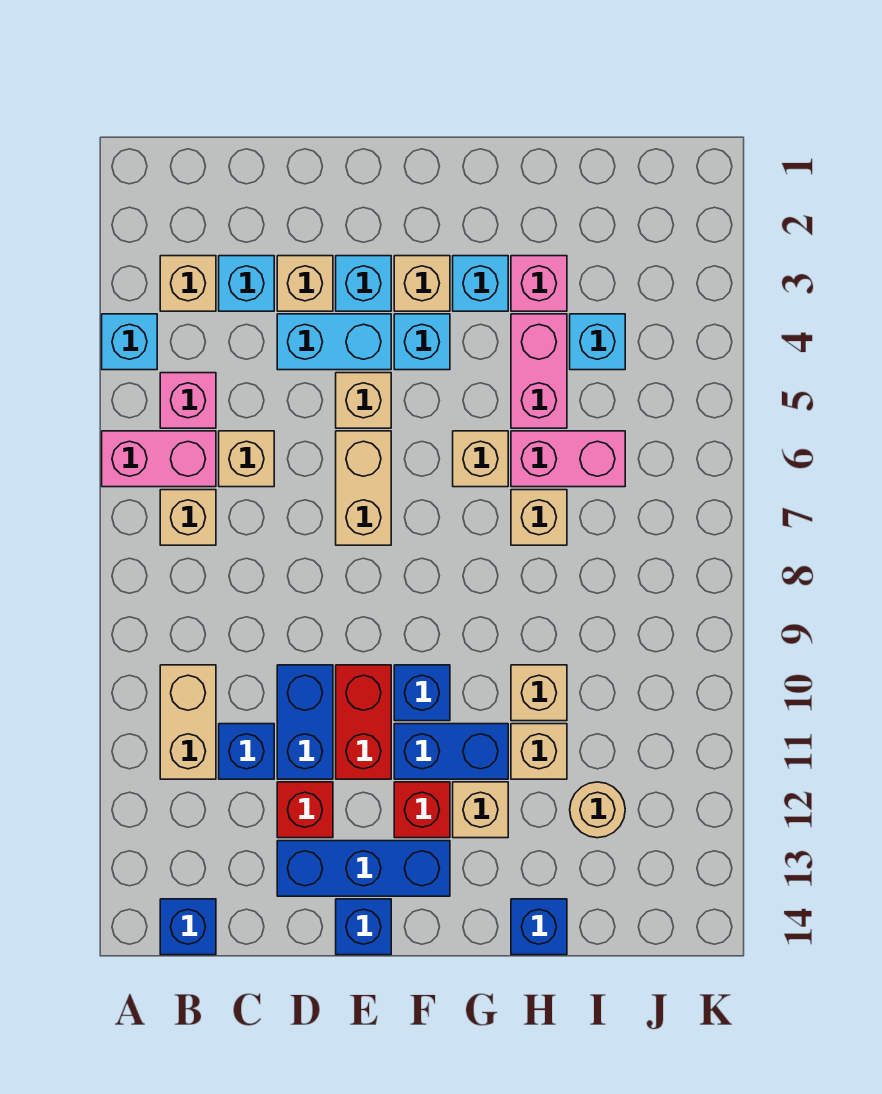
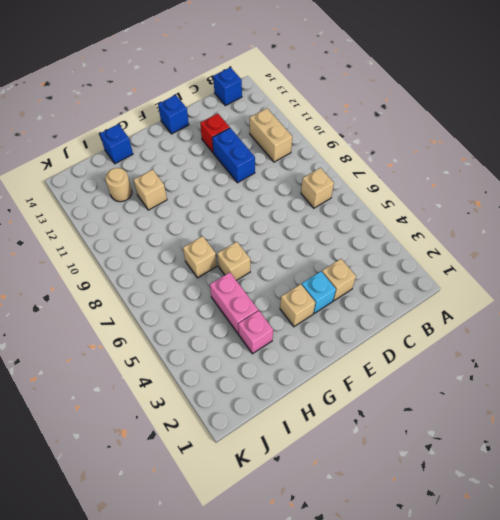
none -> cyan brick A4 level 1
none -> pink brick A6:B6 level 1
none -> tan brick B3 level 1
none -> pink brick B5 level 1

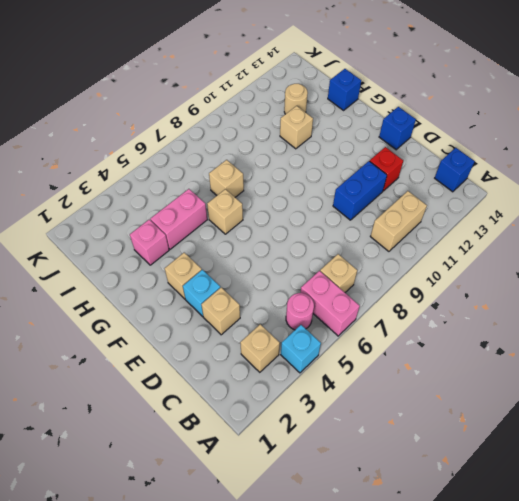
pink round brick B5 level 1 -> pink brick B5 level 1
none -> cyan brick C3 level 1
none -> tan brick C6 level 1
none -> blue brick C11 level 1
none -> cyan brick D4:E4 level 1

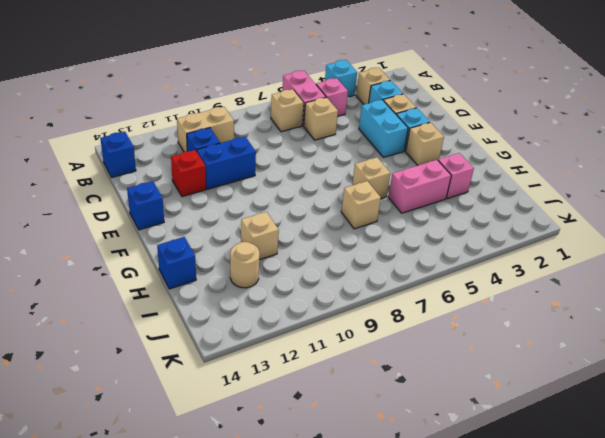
none -> blue brick D13:F13 level 1
none -> tan brick E5 level 1
none -> tan brick E6:E7 level 1
none -> red brick E10:E11 level 1

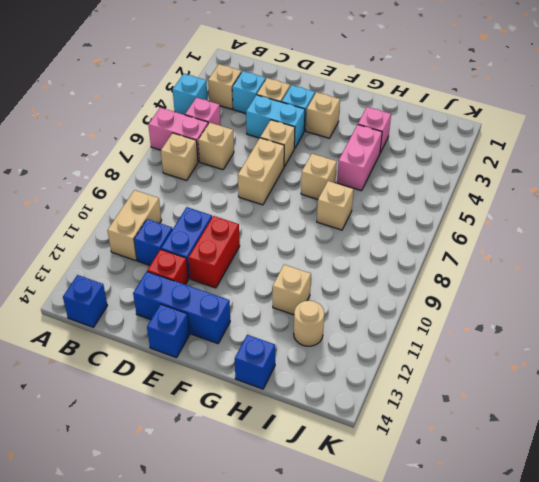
none -> cyan brick F4 level 1
none -> blue brick F10 level 1
none -> blue brick F11:G11 level 1
none -> red brick F12 level 1

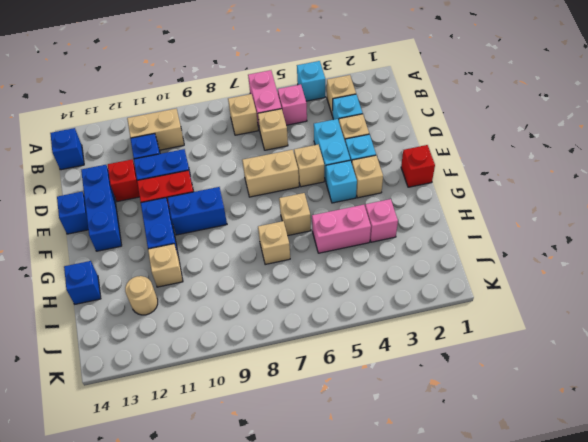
red brick F1 level 1 -> red brick F12 level 1
blue brick F9:F10 level 1 -> blue brick F10 level 1
none -> cyan brick G3 level 1
none -> tan brick G12 level 1
none -> pink brick H6:I6 level 1
none -> tan brick H10 level 1

